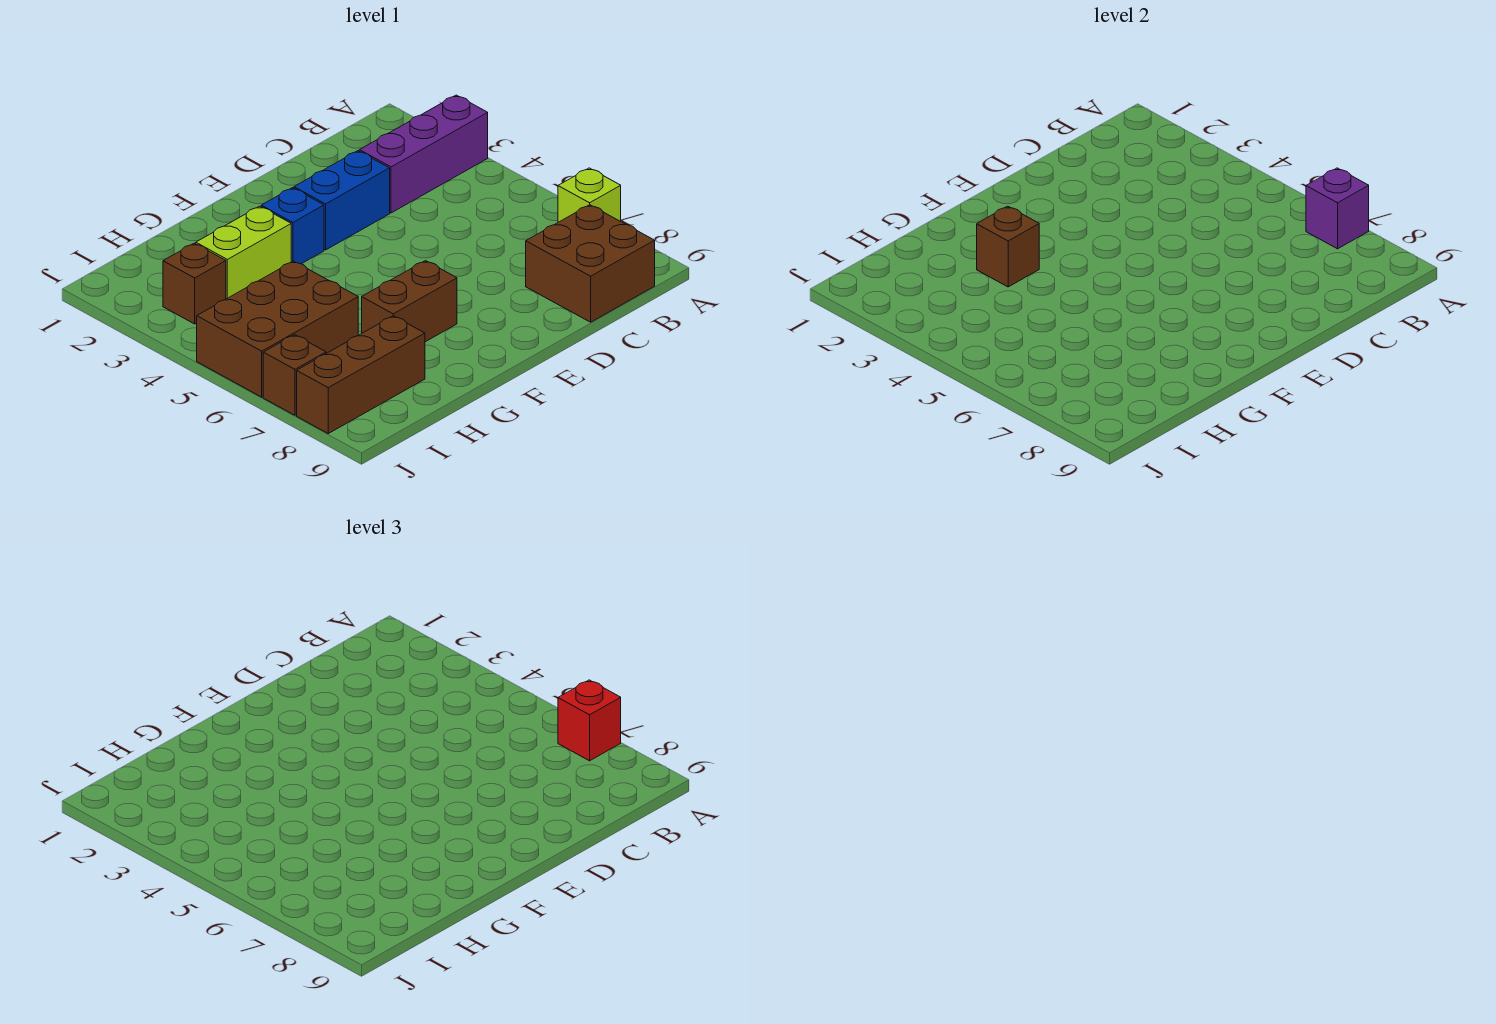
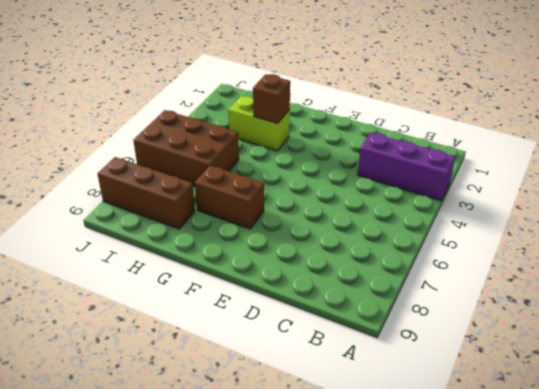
none -> lime brick A7 level 1
none -> brown brick B8:C9 level 1
none -> blue brick D3:E3 level 1

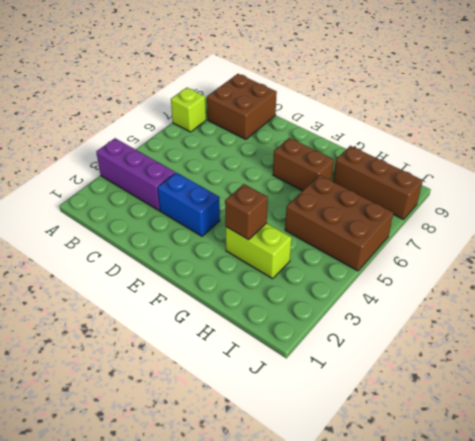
none -> blue brick F3 level 1
none -> brown brick I3 level 1
none -> brown brick J7 level 1

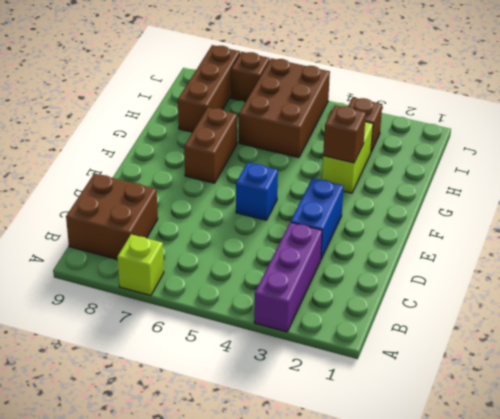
blue brick E5 level 1 -> blue brick F3 level 1
none -> purple brick A7 level 2
none -> red brick A7 level 3

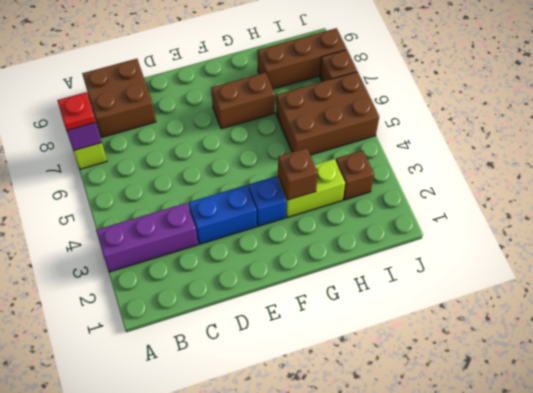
red plate A7 level 3 -> red brick A7 level 3

